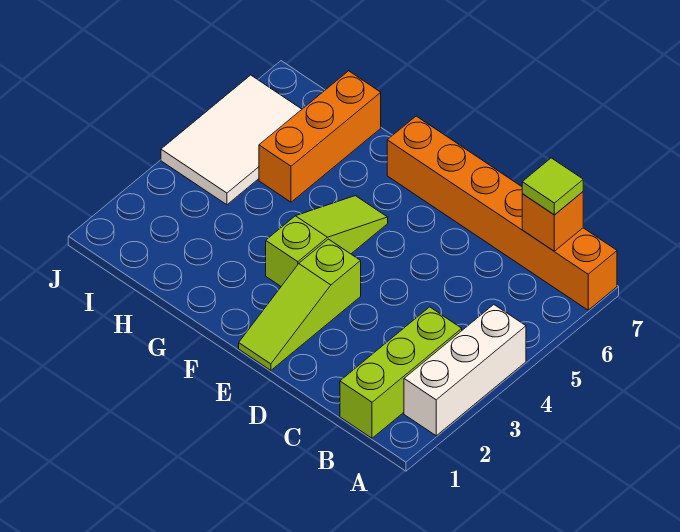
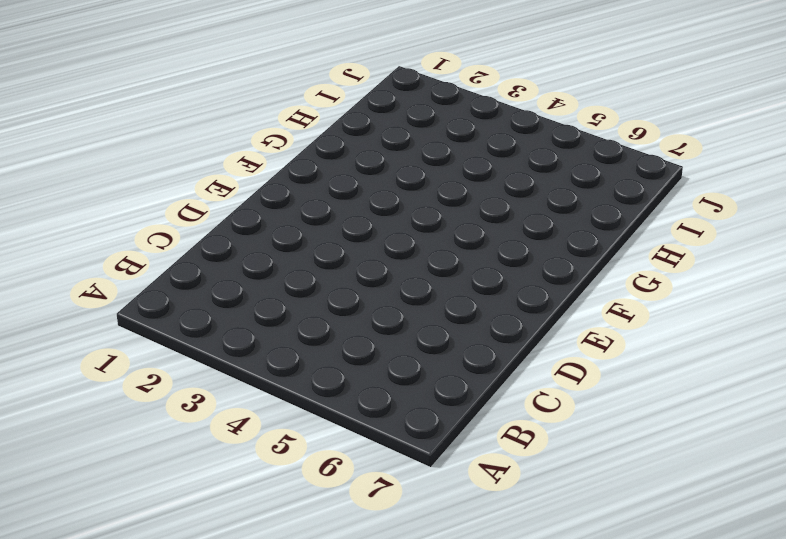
none -> white brick A2:A4 level 1
none -> orange brick A7:F7 level 1

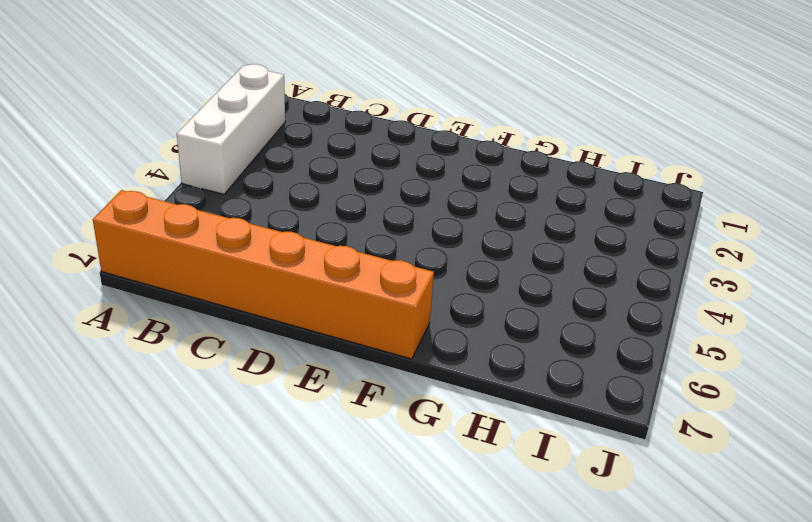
none -> lime brick B1:B3 level 1
none -> lime slope E1:E3 level 1 top 3

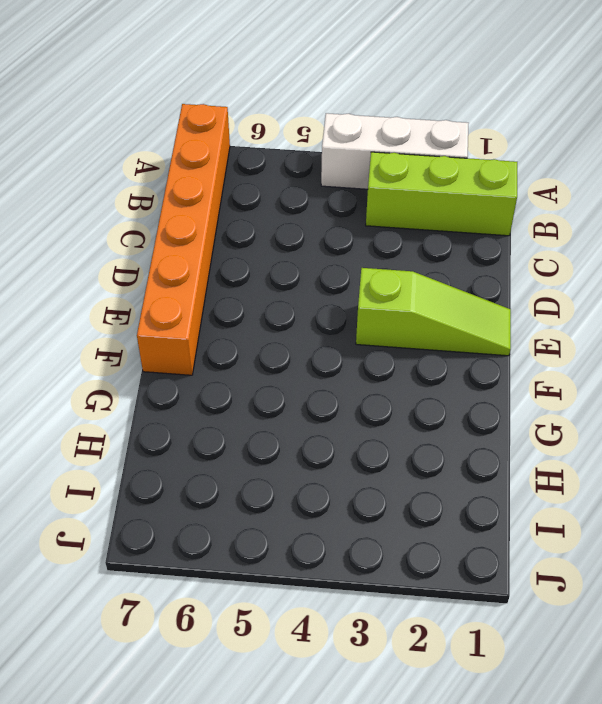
none -> lime slope F3:F5 level 1 top 3
none -> orange brick H5:H7 level 1

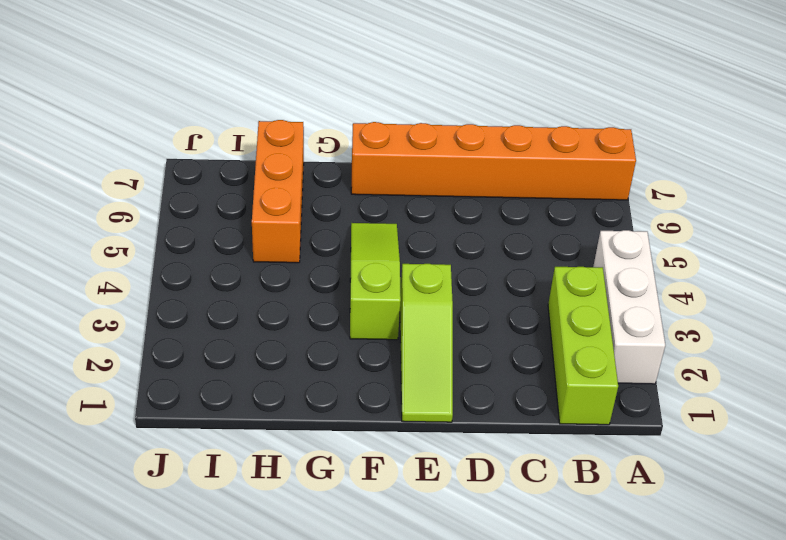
none -> white tile I4:J6 level 1
none -> orange brick B7 level 2

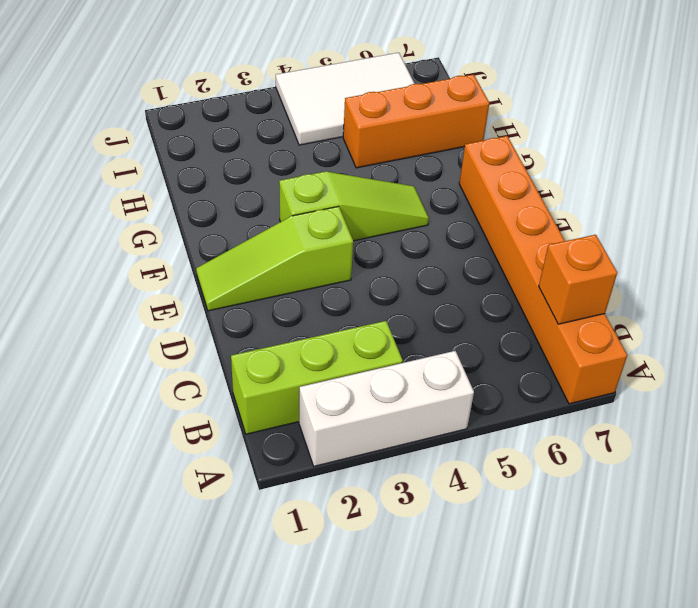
none -> lime tile B7 level 3

